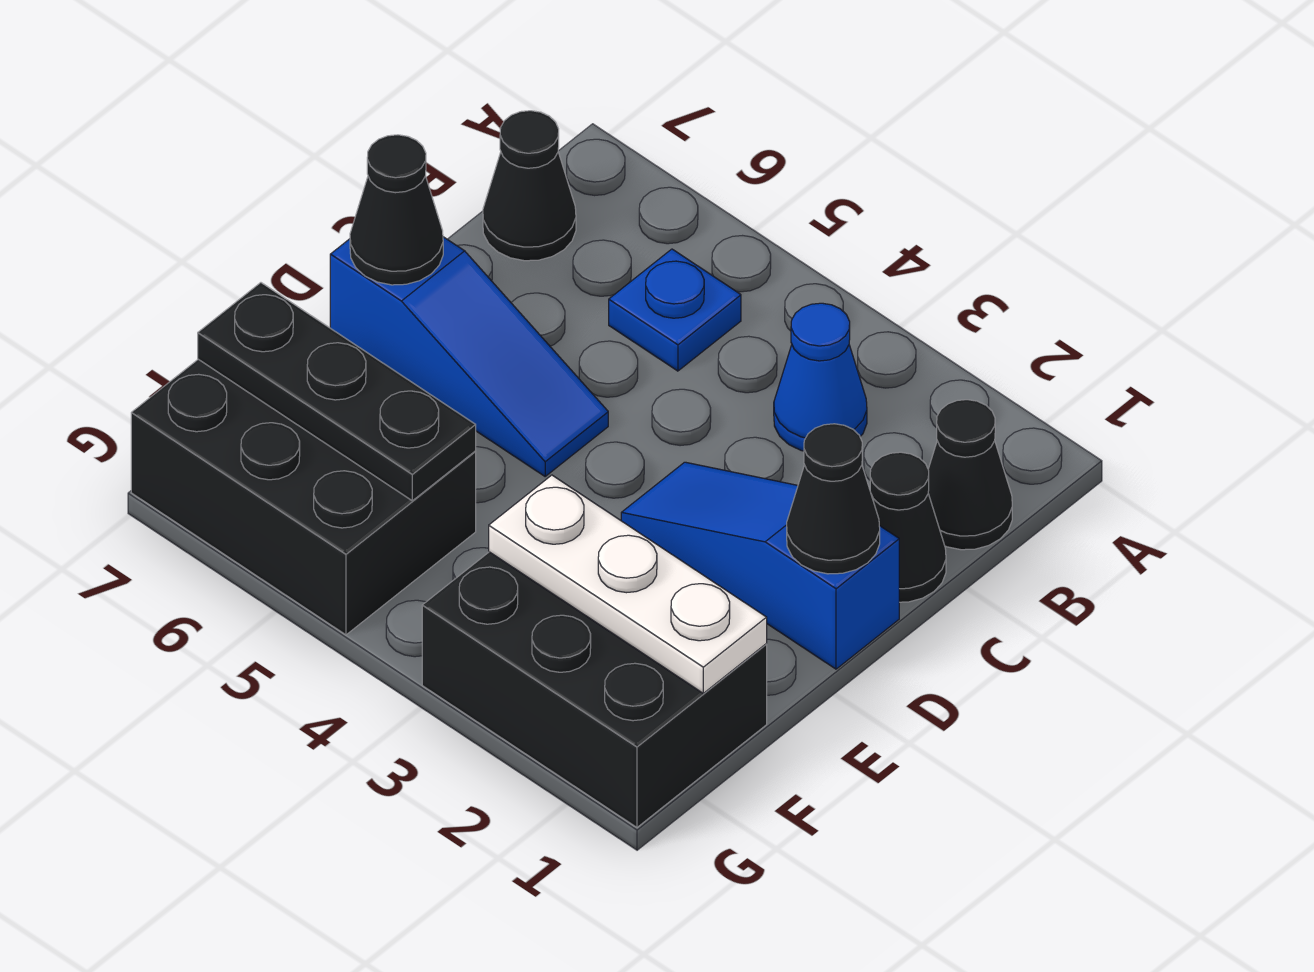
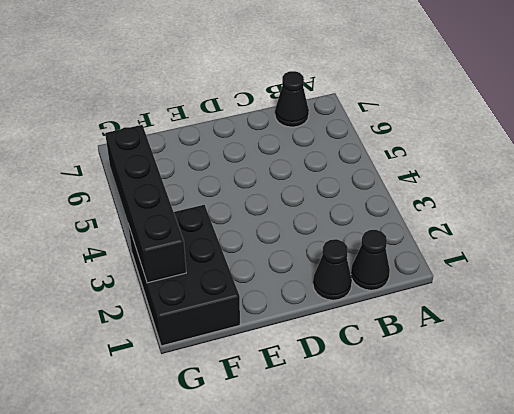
black brick G2:G5 level 2 -> none
none -> blue cone B3 level 1
none -> blue plate B5 level 1
none -> blue slope D1:D3 level 1 top 1

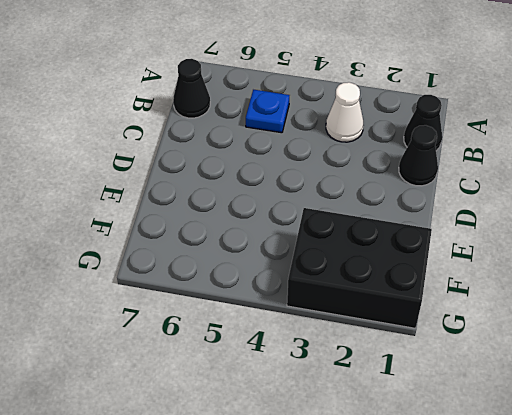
white cone B3 level 1 -> blue cone B3 level 1
none -> blue slope D1:D3 level 1 top 1
none -> blue slope D5:D7 level 1 top 7
none -> black brick F5:G7 level 1

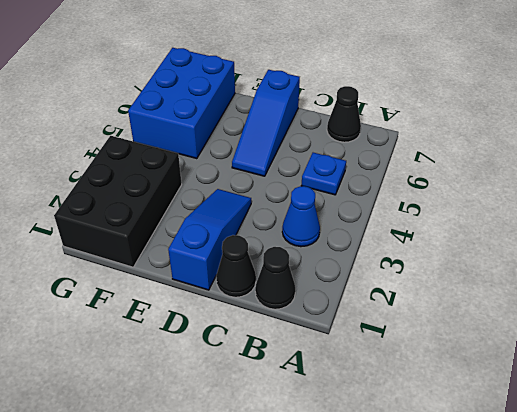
blue brick F5:G7 level 1 -> black brick F5:G7 level 1
none -> black cone D1 level 2
none -> black cone D7 level 2
none -> white plate F1:F3 level 2

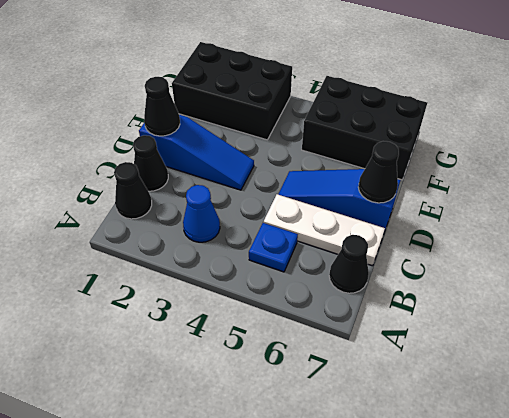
white plate C5:C7 level 1 -> white plate F1:F3 level 2
none -> black plate F5:F7 level 2

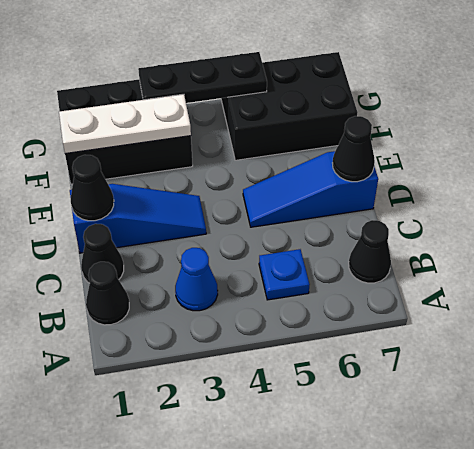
black plate G3:G5 level 2 -> black plate F5:F7 level 2

